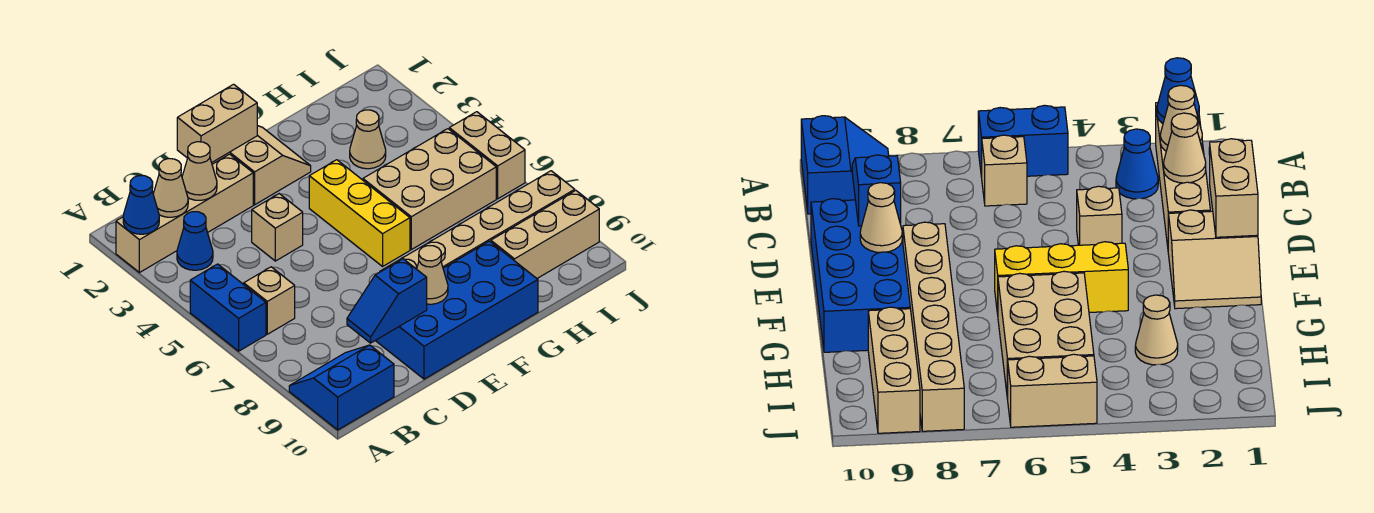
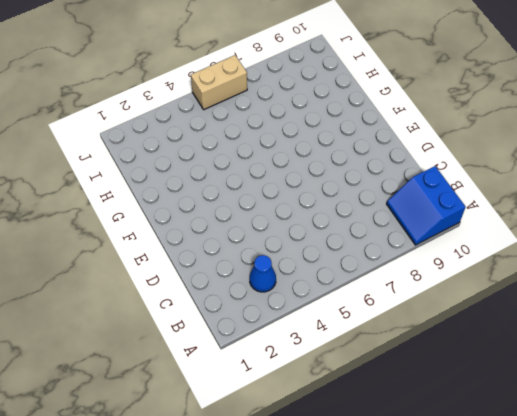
none -> tan brick A2:D2 level 1
none -> blue brick A5:A6 level 1
none -> tan brick B6 level 1

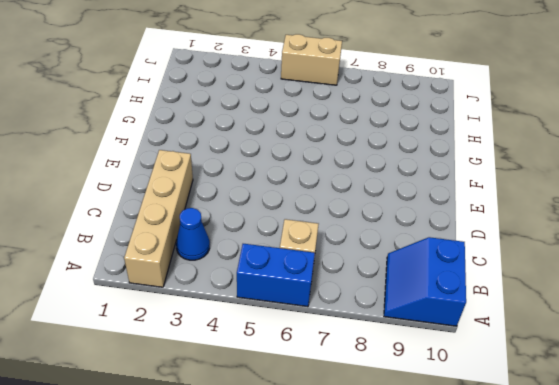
none -> tan brick D4 level 1
none -> blue brick D9:G10 level 1
none -> tan slope E1:F2 level 1 top E

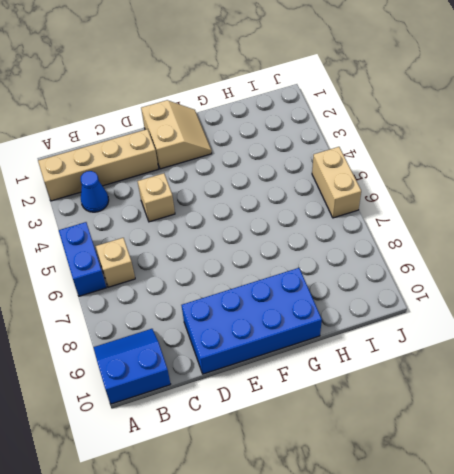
none -> tan brick E8:J8 level 1
none -> yellow brick F4:F6 level 1
none -> tan brick G5:I6 level 1

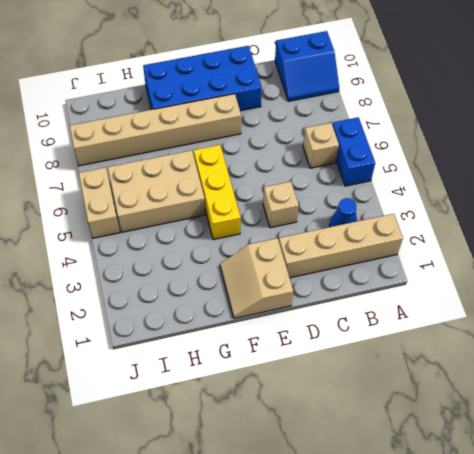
none -> tan cone H3 level 1
none -> tan brick H9:J9 level 1
none -> blue cone A2 level 2

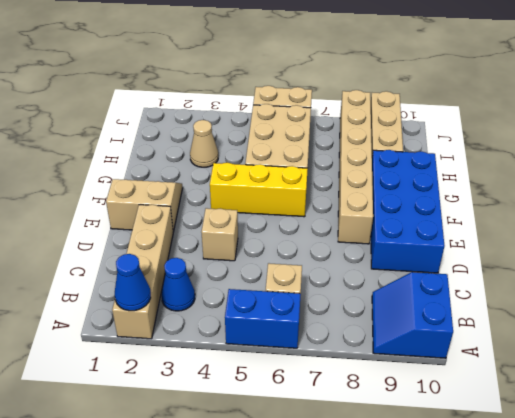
none -> tan cone B2 level 2
none -> tan cone C2 level 2
none -> blue slope C9:D9 level 2 top D

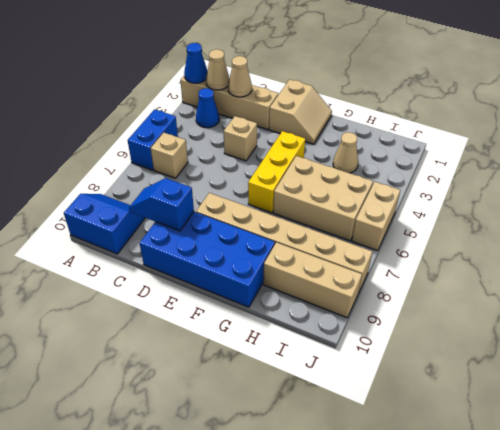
none -> tan brick D1:E1 level 2
none -> tan cone E9 level 2

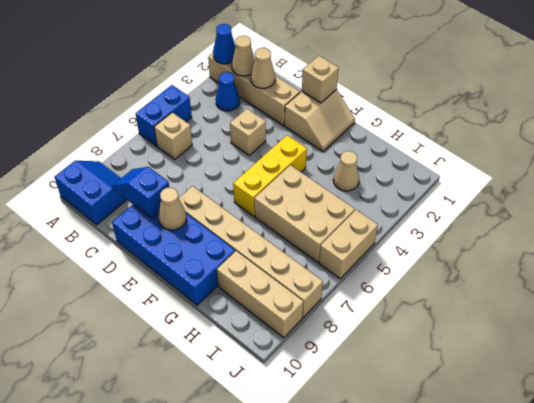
tan brick E1 level 2 -> tan brick D1:E1 level 2

